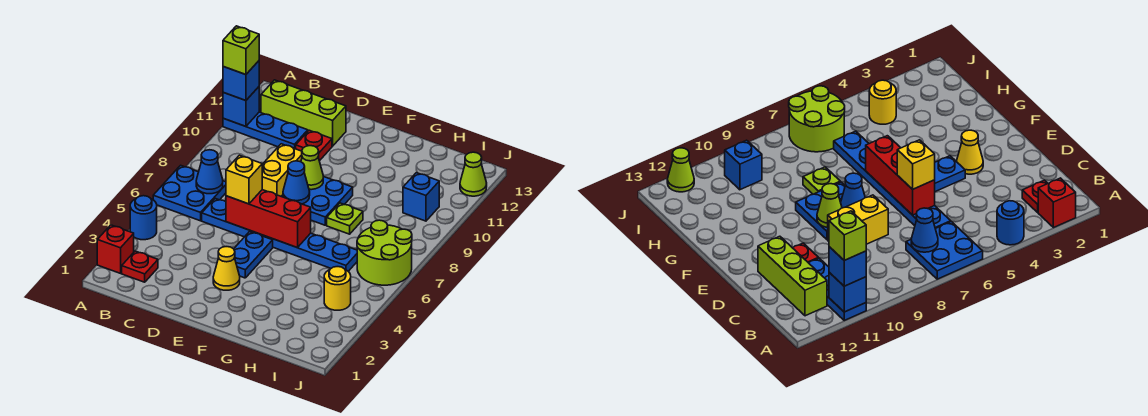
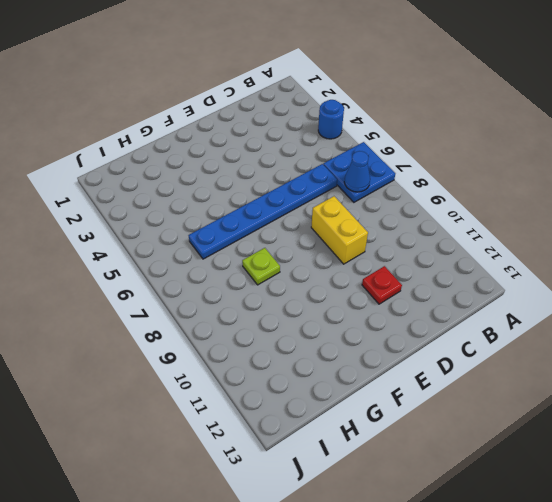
none -> red brick A2 level 1
none -> blue plate A11:C11 level 1
none -> red plate B2 level 1

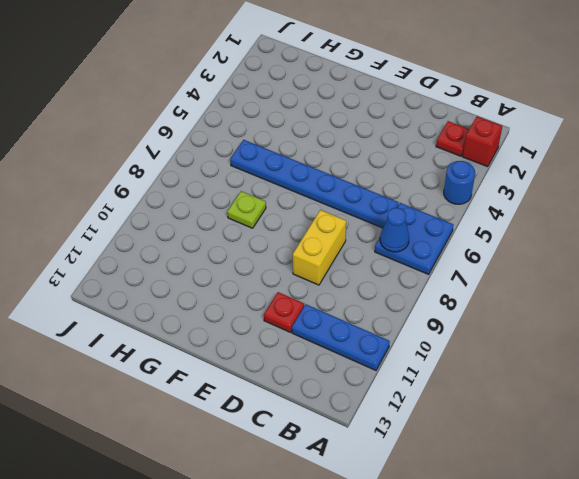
none -> lime brick B12:D12 level 1
none -> yellow cone E3 level 1
none -> blue plate E4:E5 level 1

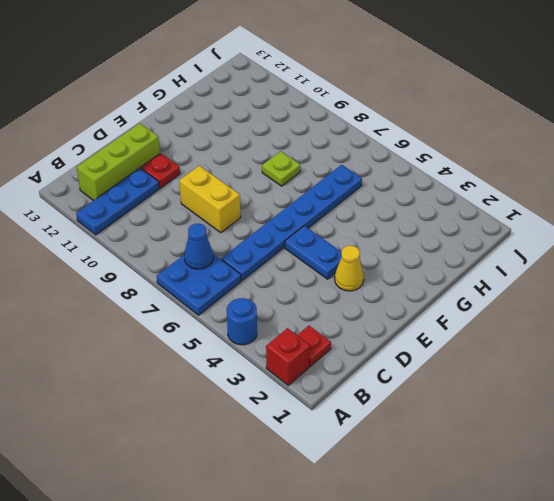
none -> blue plate E8:F9 level 1
none -> yellow round brick I4 level 1
none -> lime round brick I6:J7 level 1

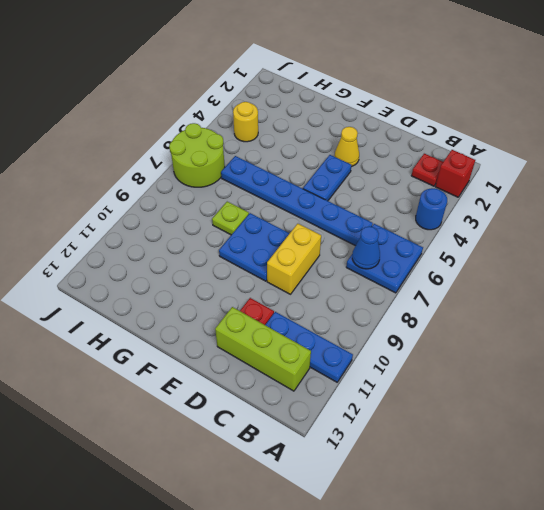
none -> blue brick I10 level 1
none -> lime cone J12 level 1
none -> blue brick A11 level 2

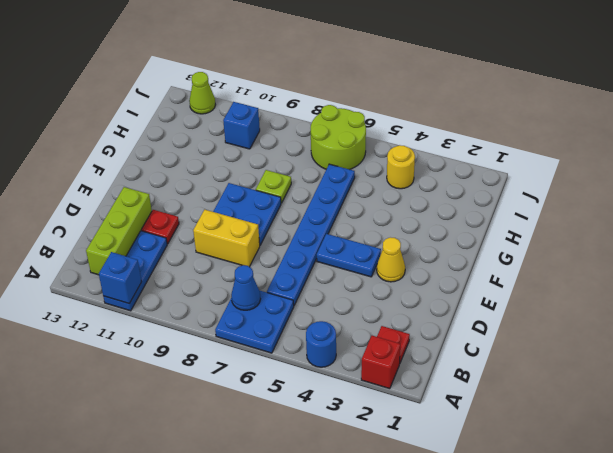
none -> red brick D6:F6 level 2
none -> blue cone E8 level 2
none -> lime cone E9 level 2

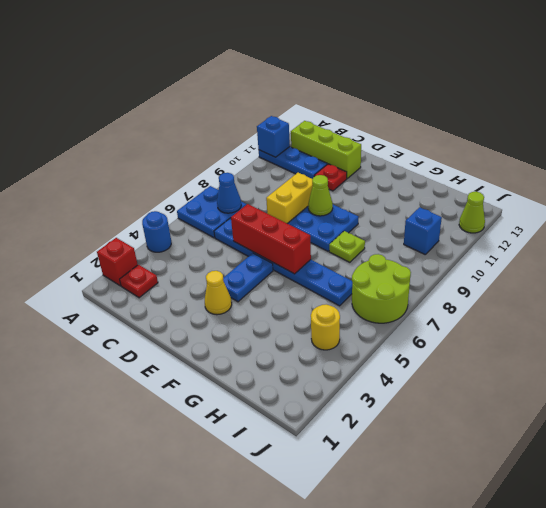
none -> blue cone E8 level 2
none -> blue brick A11 level 3
none -> yellow brick D6 level 3

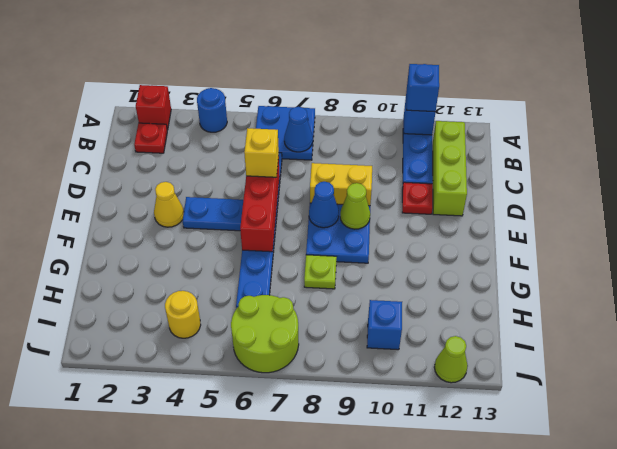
none -> lime brick A11 level 4

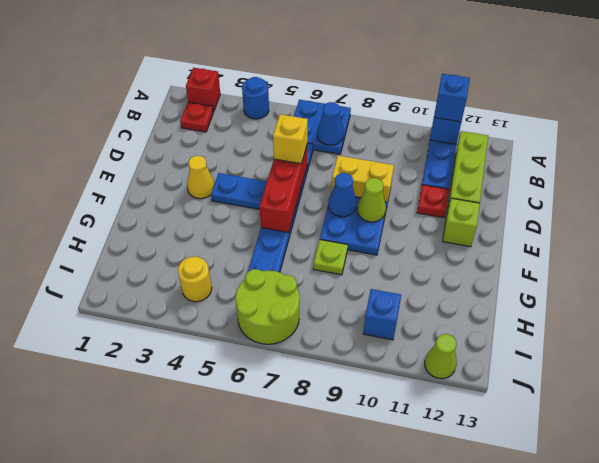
lime brick E12 level 1 -> lime brick A11 level 4

